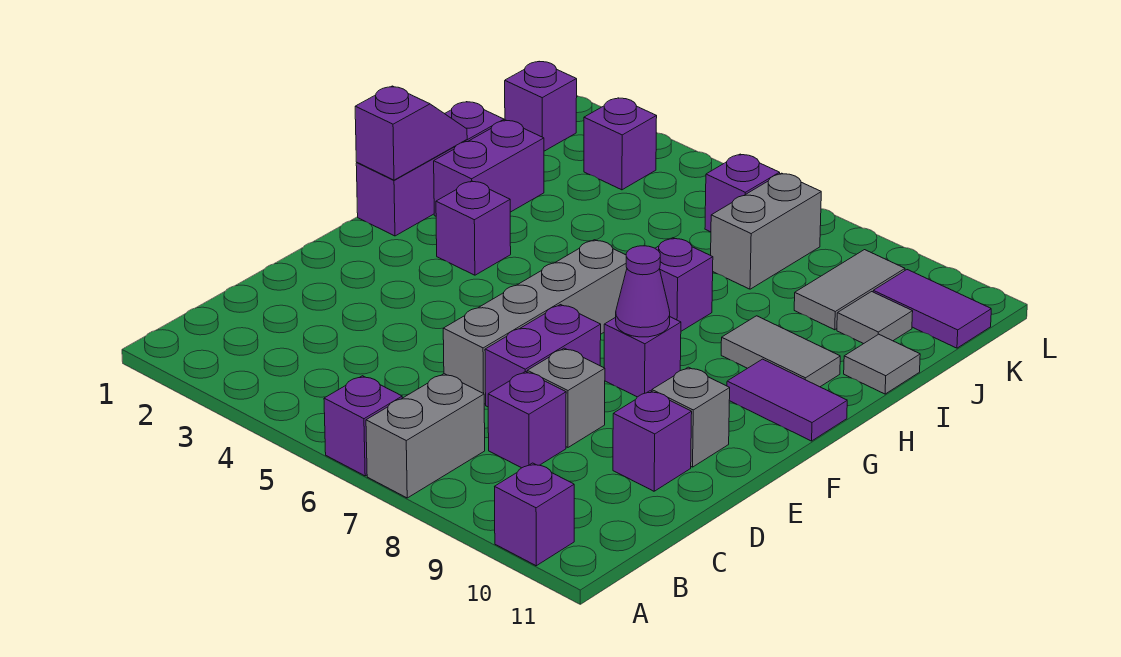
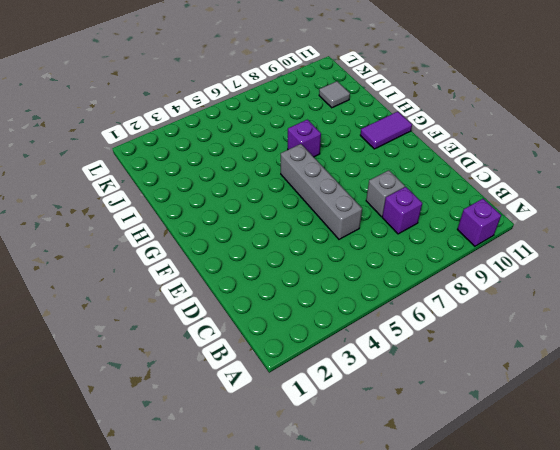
none -> purple brick A6 level 1
none -> grey brick A7:B7 level 1
none -> purple brick D7:E7 level 1

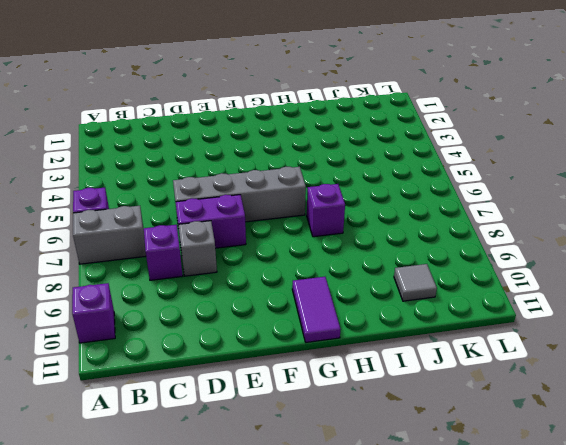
none -> purple brick D10 level 1
none -> grey brick E10 level 1
none -> purple brick F8 level 1

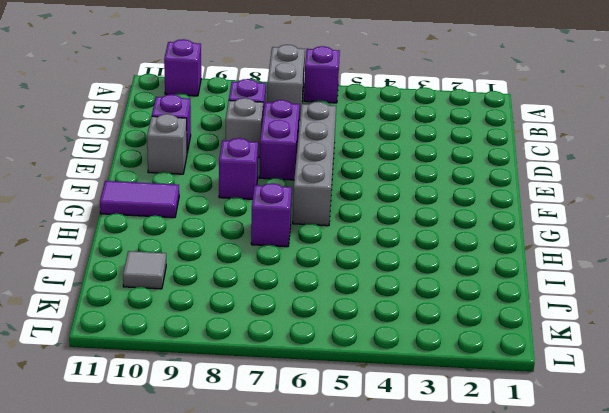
none -> purple brick G1:I1 level 1
none -> purple brick G3 level 1
none -> purple brick H2:I2 level 1

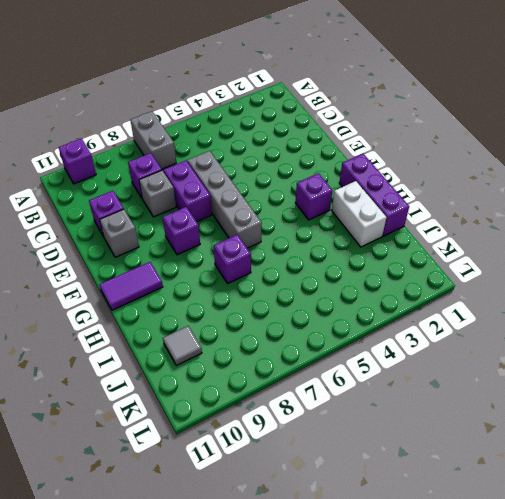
white brick H2:I2 level 1 -> purple brick H2:I2 level 1
none -> purple brick A6 level 1
none -> grey tile H9:H10 level 1
none -> grey tile I11 level 1

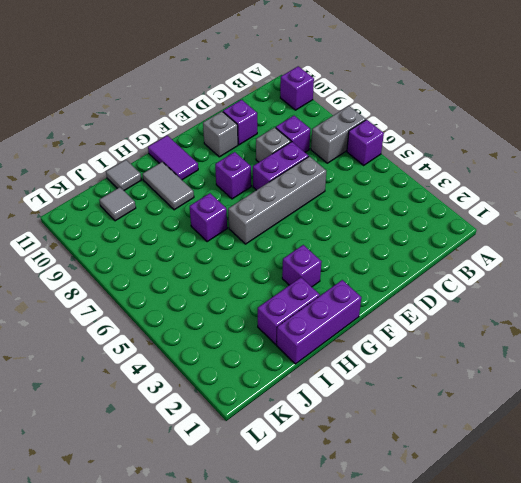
none -> grey brick J7:K7 level 1
none -> grey tile J9:K9 level 1
none -> purple brick K1 level 1

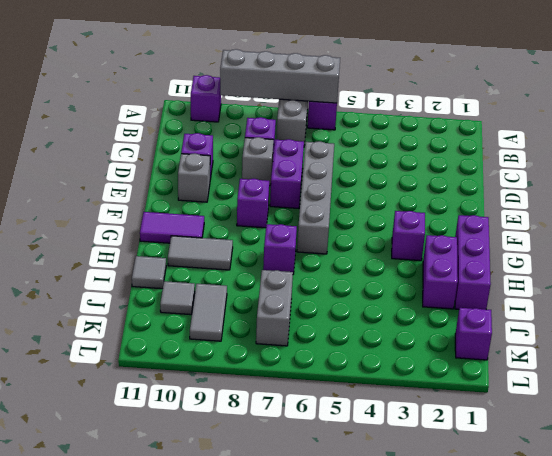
grey brick A6:A9 level 2 -> none
none -> purple brick K3 level 1
none -> purple brick K6 level 1
none -> purple tile K10:K11 level 1

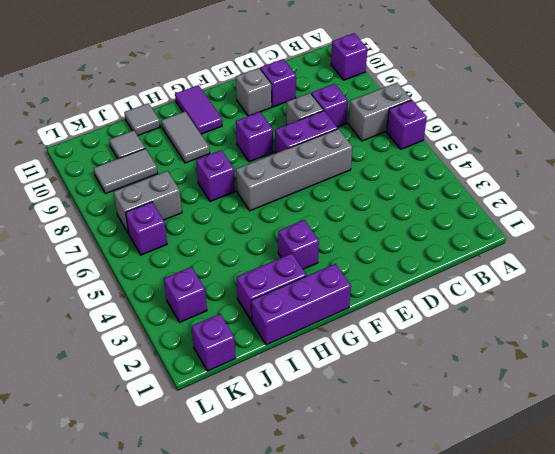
none -> purple tile K10:K11 level 1
none -> purple cone F8 level 2
none -> purple slope G1:H1 level 2 top G

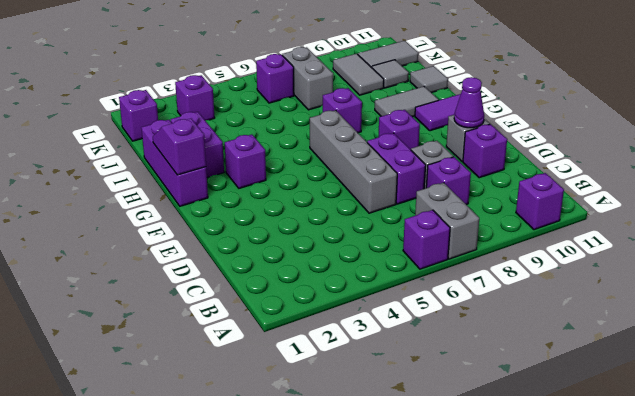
purple cone E10 level 2 -> purple cone F8 level 2
grey tile K10:K11 level 1 -> purple tile K10:K11 level 1

